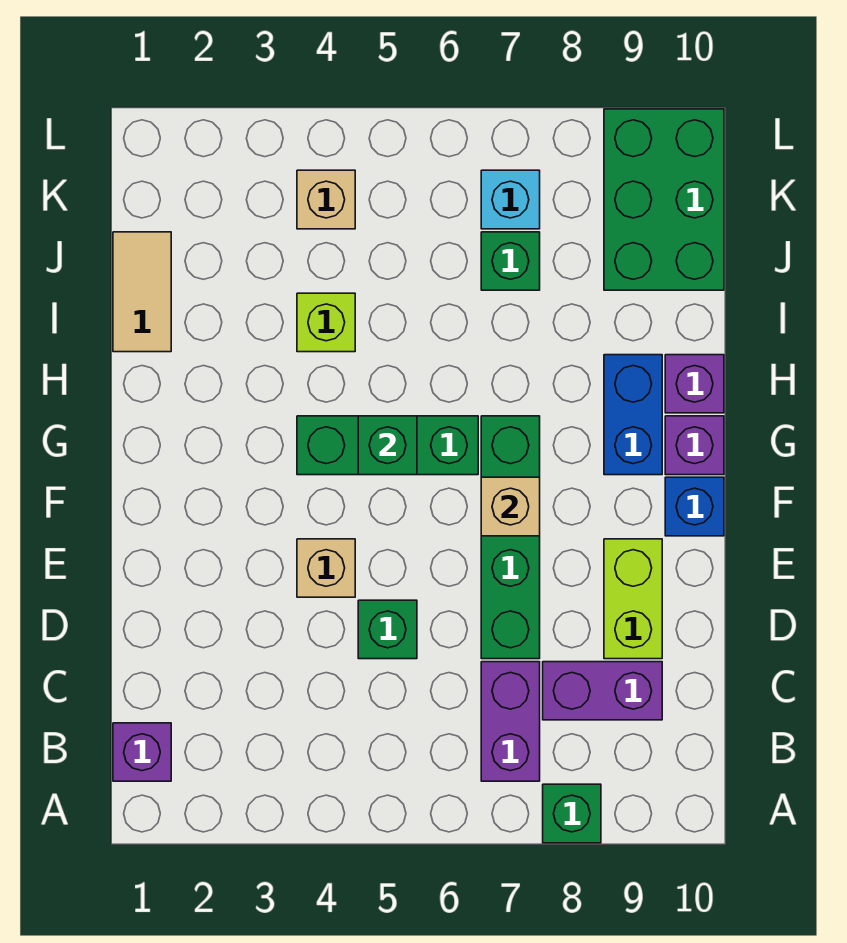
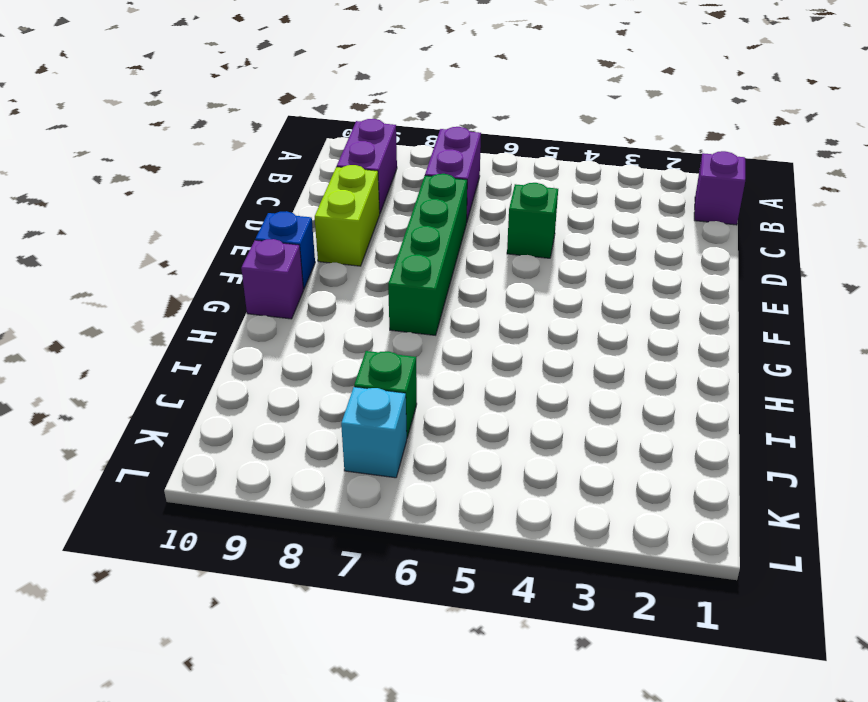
purple brick B9:C9 level 1 -> purple brick C8:C9 level 1
none -> green brick A8 level 1
none -> tan brick E4 level 1
none -> green brick G4:G6 level 1

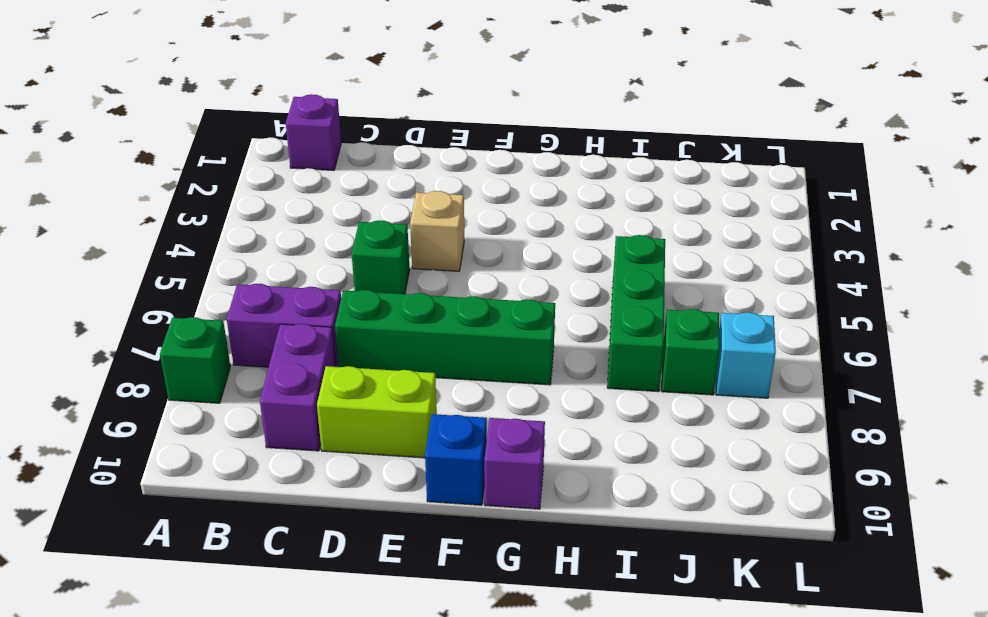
green brick I5:I7 level 1 -> green brick G4:G6 level 1
none -> blue brick G9:H9 level 1
none -> purple brick H10 level 1
none -> tan tile I1:J1 level 1

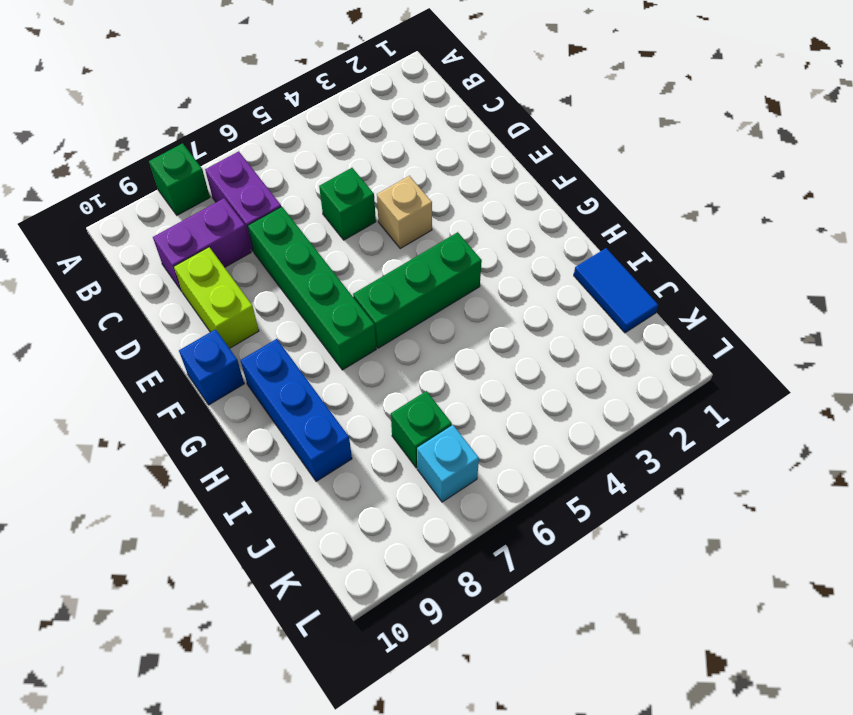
blue brick G9:I9 level 1 -> blue brick G9:H9 level 1
blue tile I1:J1 level 1 -> tan tile I1:J1 level 1
none -> purple brick B1 level 1
none -> purple brick G10 level 1
none -> purple brick H10 level 1

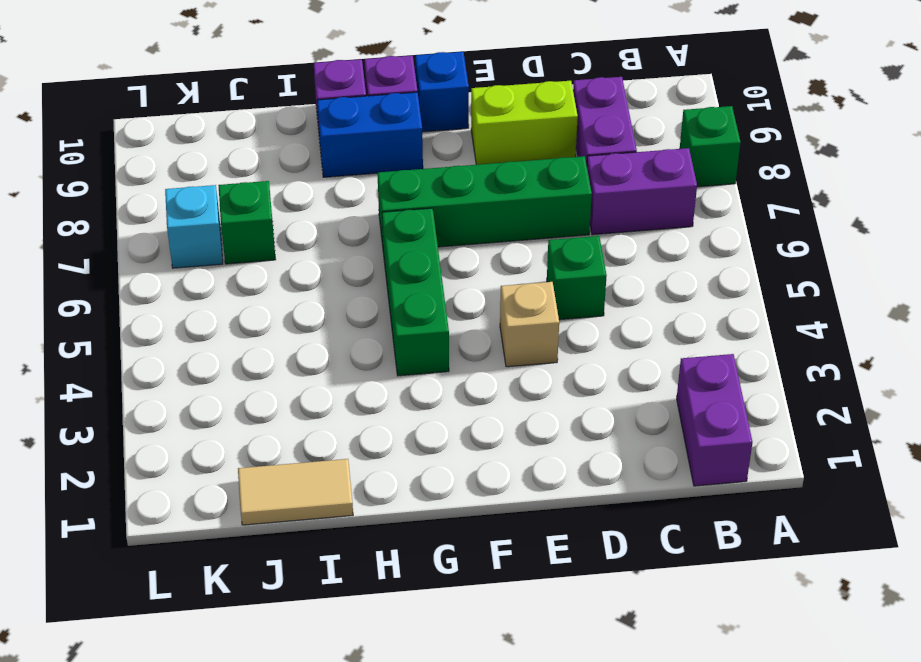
purple brick B1:B2 level 1 -> purple brick B1 level 1
none -> lime brick I4 level 1
none -> green brick J9:L10 level 1
none -> tan brick K4 level 1

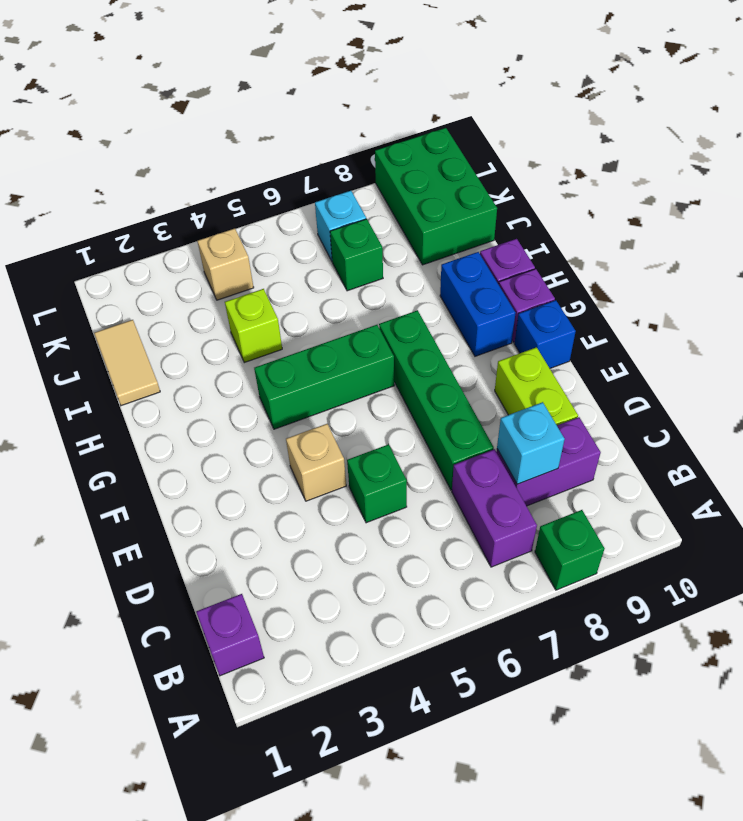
cyan brick C8 level 2 -> none
none -> tan brick F7 level 2
none -> green brick G5 level 2

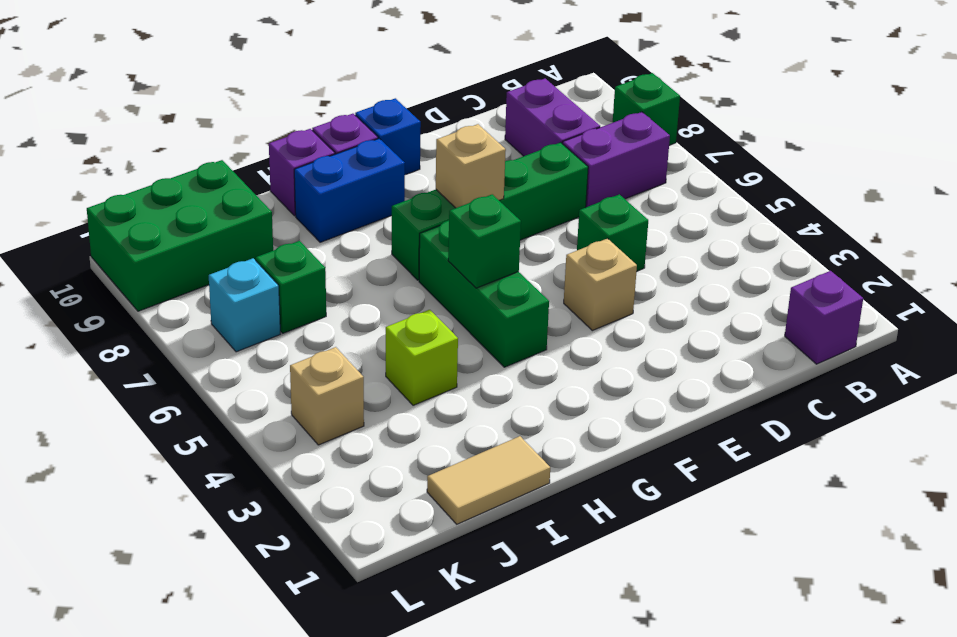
none -> lime brick D9:E9 level 1

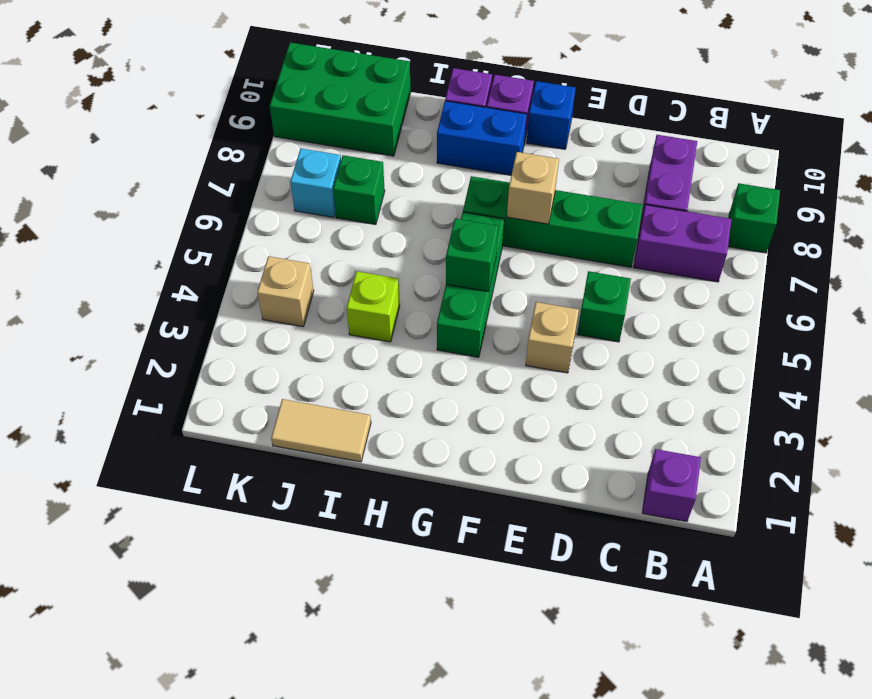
none -> lime brick D9:E9 level 1

